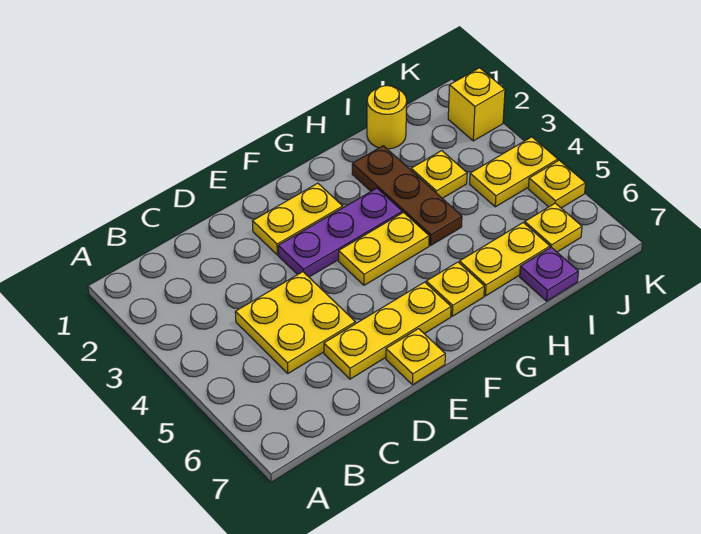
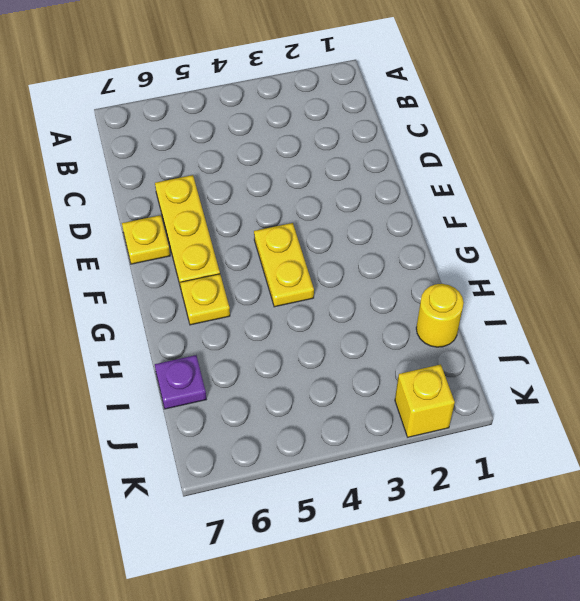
none -> yellow plate C4:D5 level 1
none -> yellow plate E2:F2 level 1
none -> purple plate E3:G3 level 1

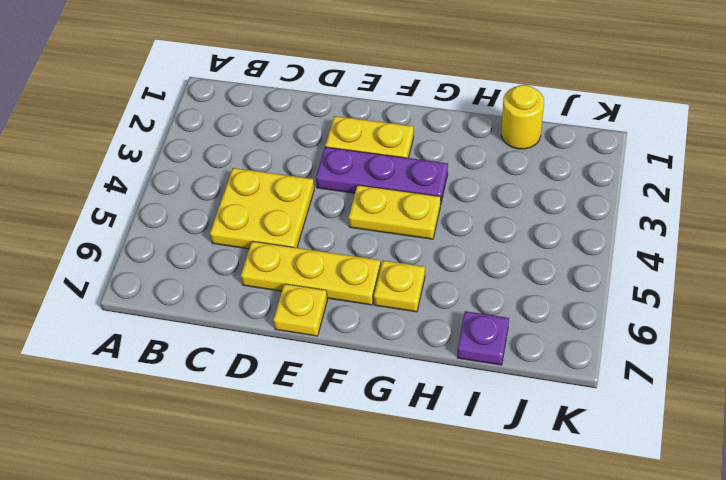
none -> brown plate H2:H4 level 1
none -> yellow plate H6:I6 level 1
none -> yellow plate I3 level 1

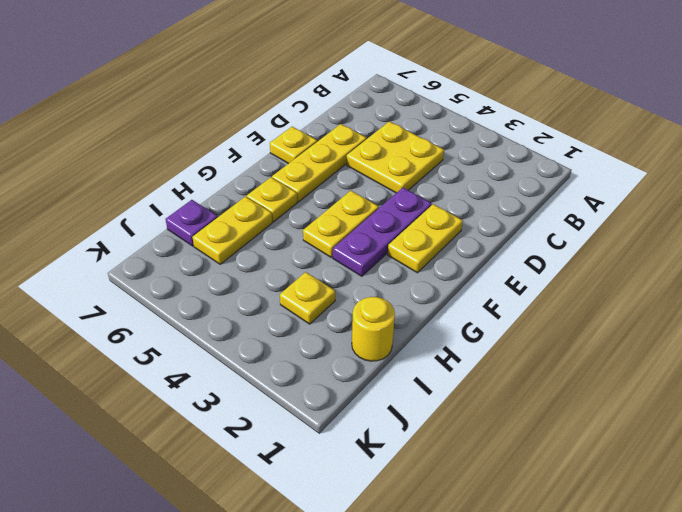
none -> brown plate H2:H4 level 1
none -> yellow plate J4:K4 level 1
none -> yellow plate J6 level 1

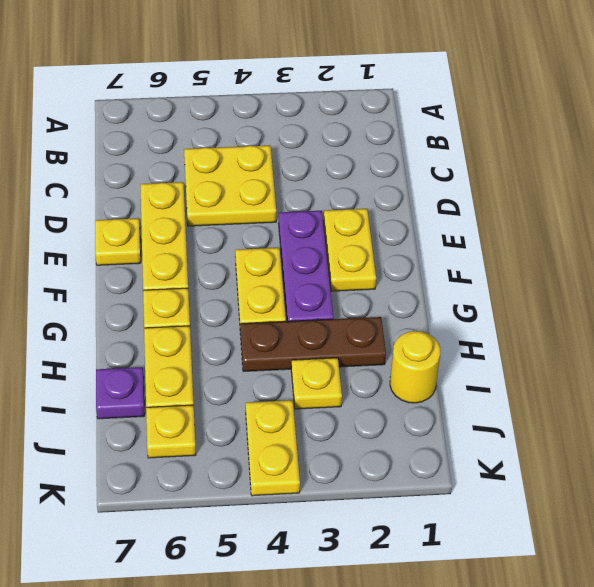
none -> yellow brick K2 level 1
none -> yellow plate K5 level 1

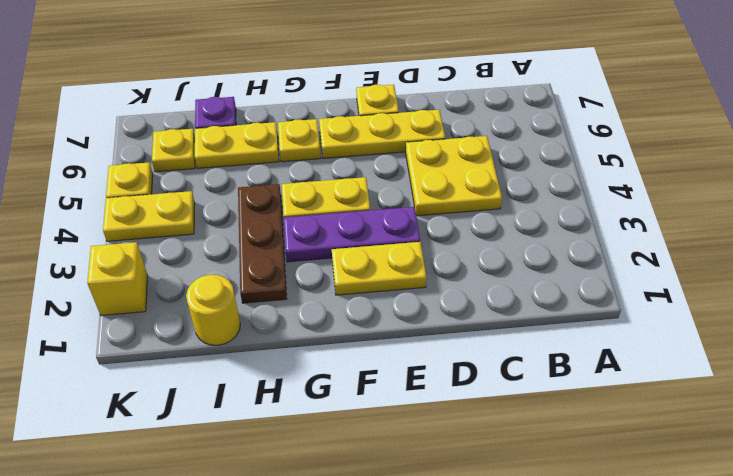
none -> yellow plate I3 level 1

